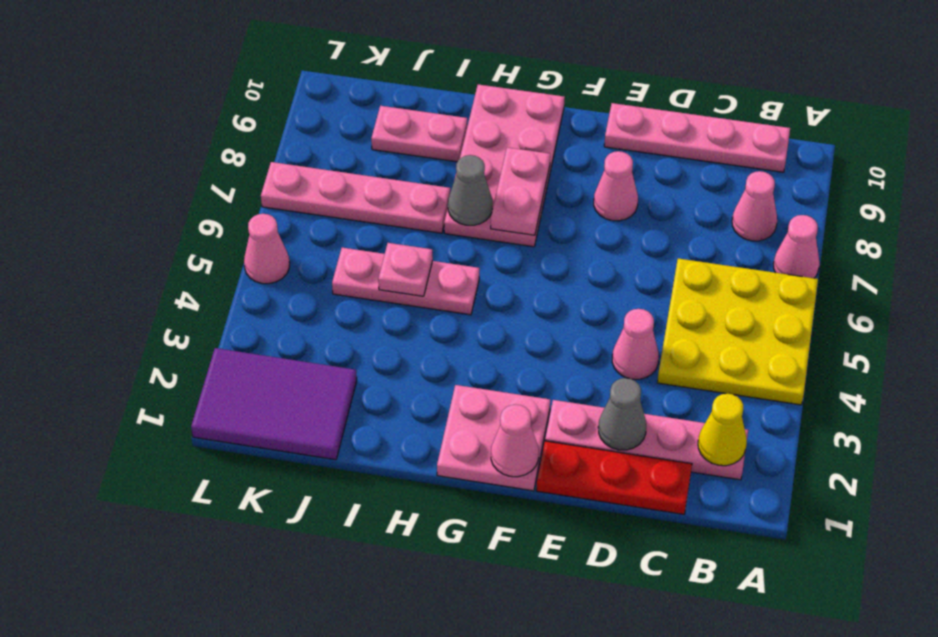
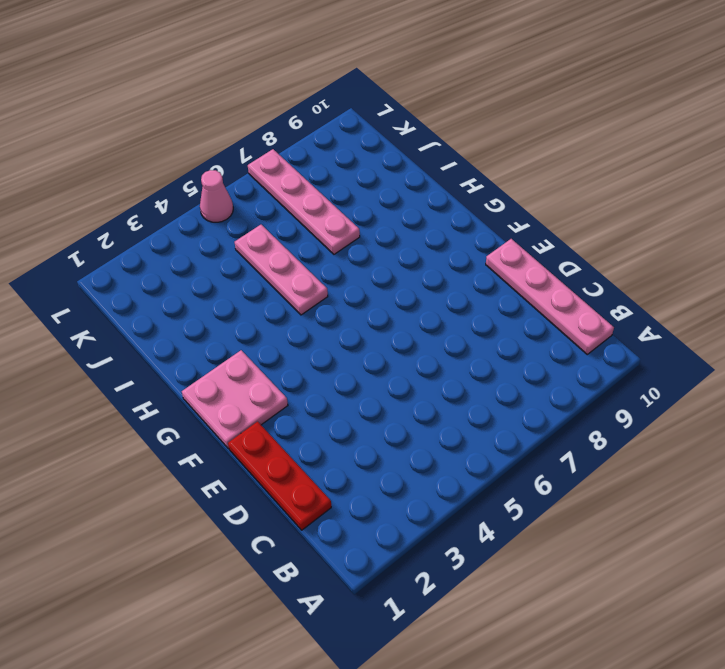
none -> yellow plate A4:C6 level 1
none -> pink cone A7 level 1
none -> pink plate B2:E2 level 1

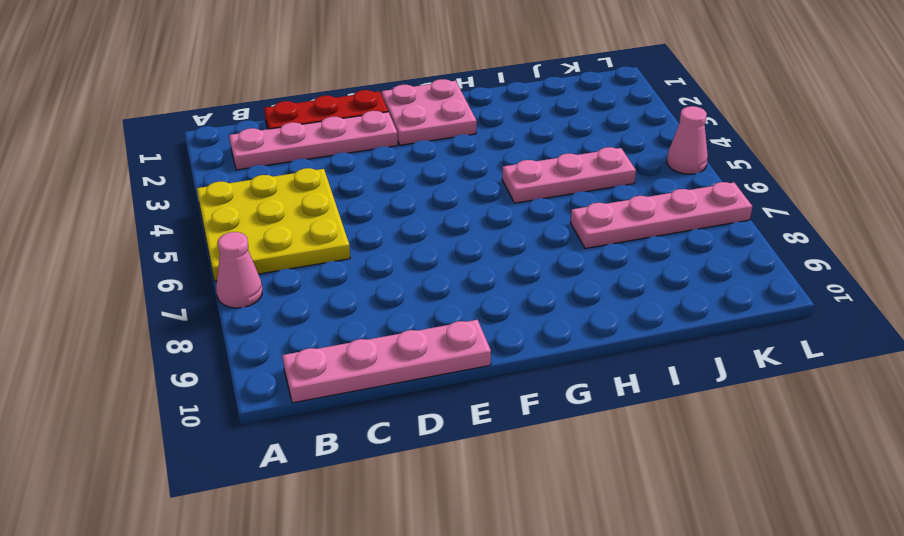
none -> pink cone B8 level 1
none -> pink cone D4 level 1
none -> pink cone E8 level 1

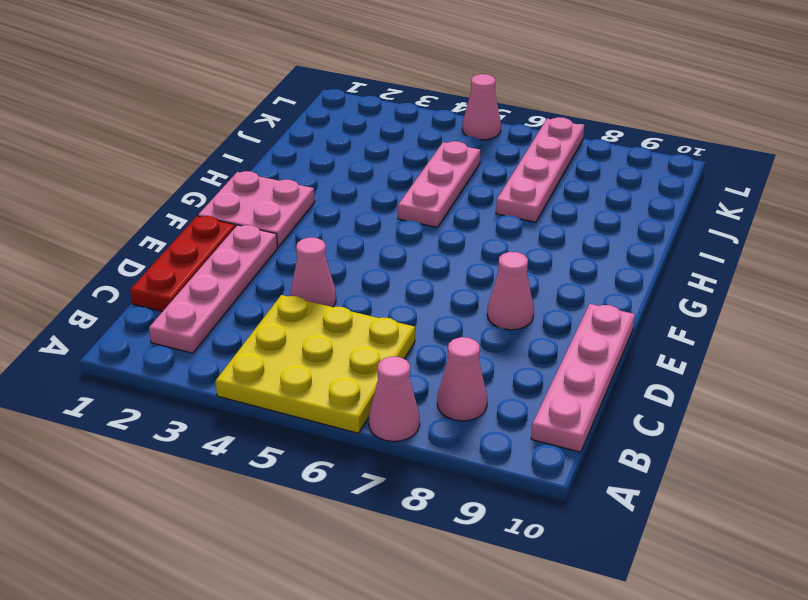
none -> pink plate G7:H10 level 1
none -> pink plate I9:J9 level 1
none -> purple tile J1:L2 level 1

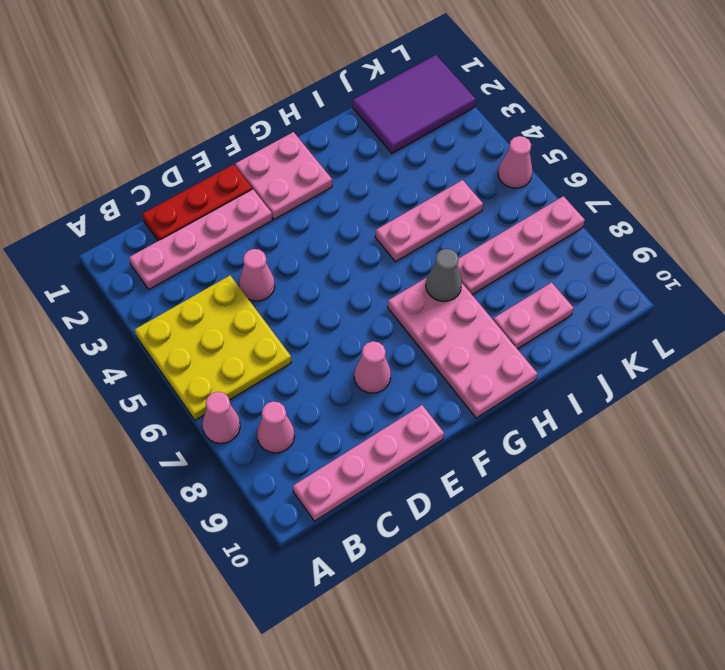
none -> yellow cone B2 level 2
none -> grey cone D2 level 2
none -> pink cone F1 level 2

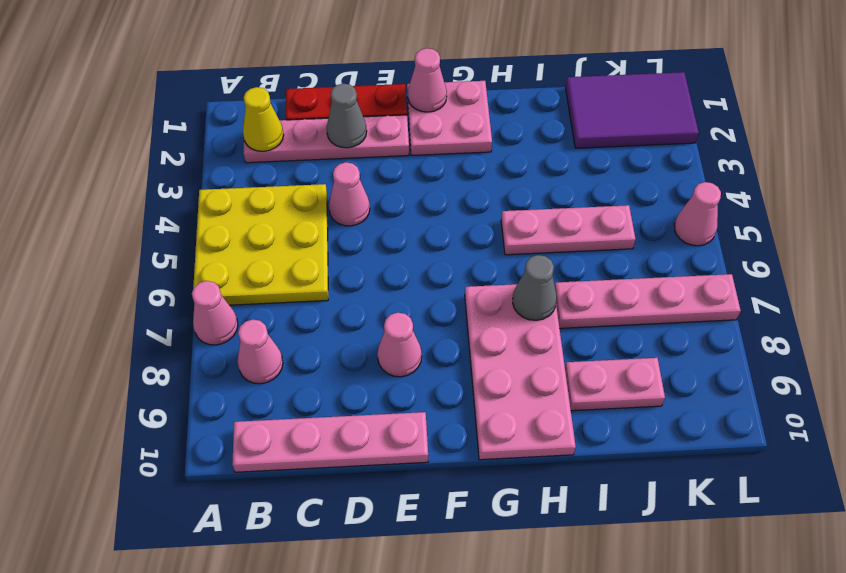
none -> pink plate G7:G8 level 2
none -> pink plate I5 level 2

